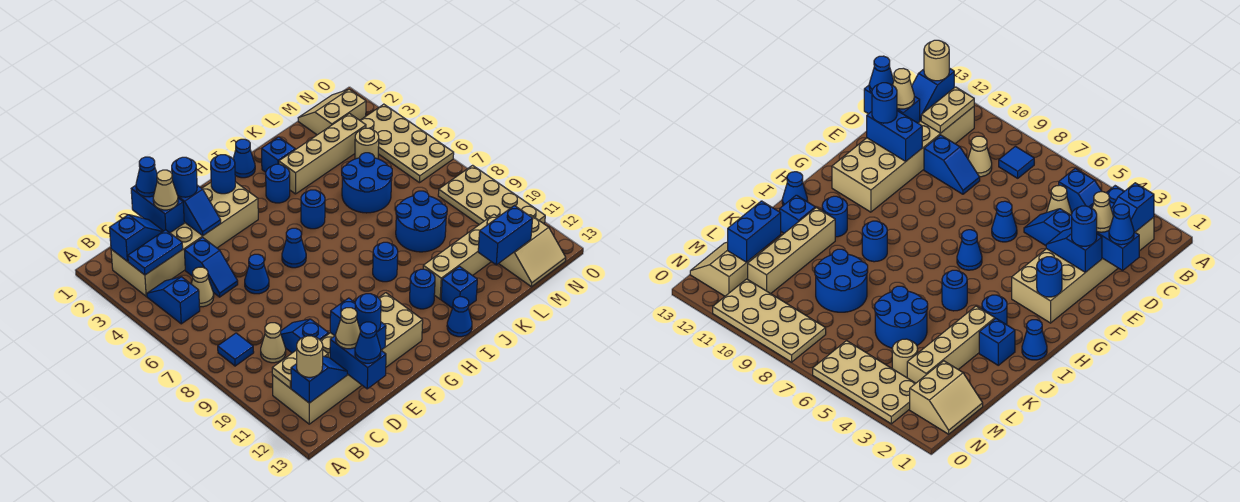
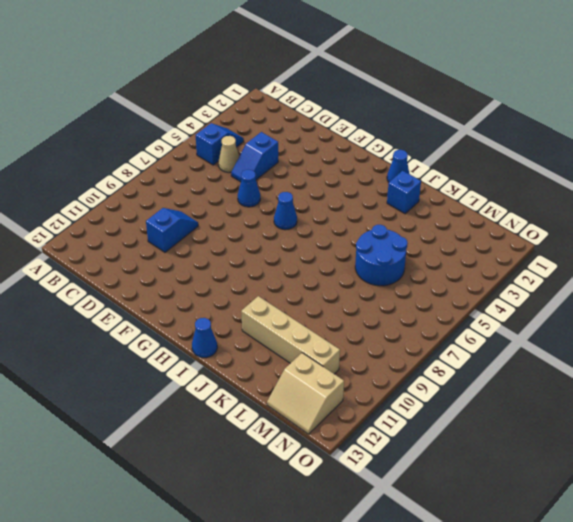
none -> tan brick B2:G3 level 1
none -> blue tile B8 level 1
none -> tan brick B11:G12 level 1
none -> tan cone C9 level 1

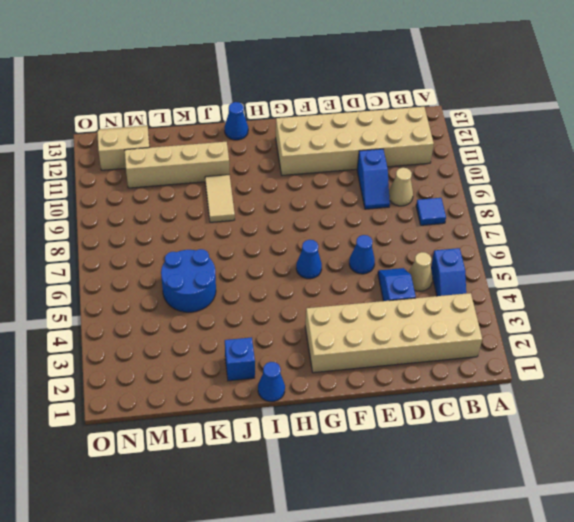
tan tile J9:J10 level 1 -> none
none -> blue round brick I3 level 1
none -> blue round brick I5 level 1
none -> blue round brick I9 level 1
none -> blue round brick I11 level 1

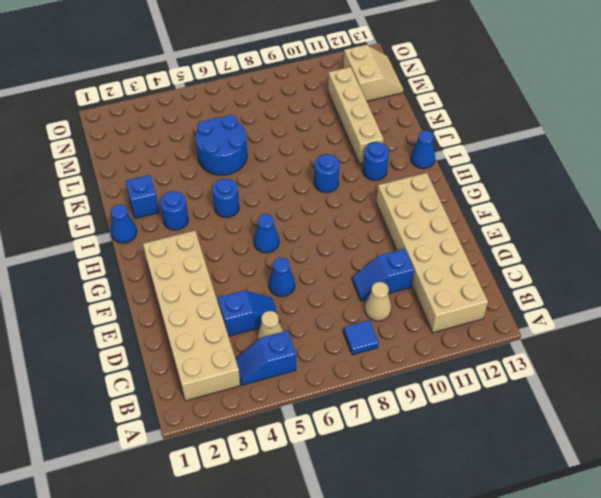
none -> tan brick J3:M3 level 1
none -> blue brick J12 level 1
none -> blue round brick K8:L9 level 1
none -> tan slope M1:N2 level 1 top 2

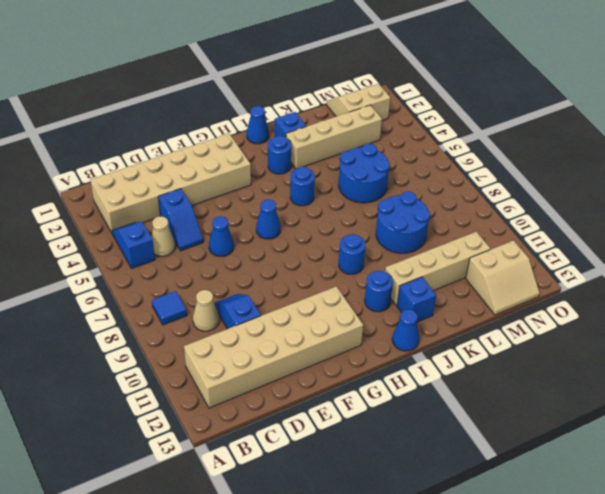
none -> tan round brick M4 level 1
none -> tan plate N3:O6 level 1
none -> tan plate N8:O11 level 1
none -> blue slope B2:C2 level 2 top B

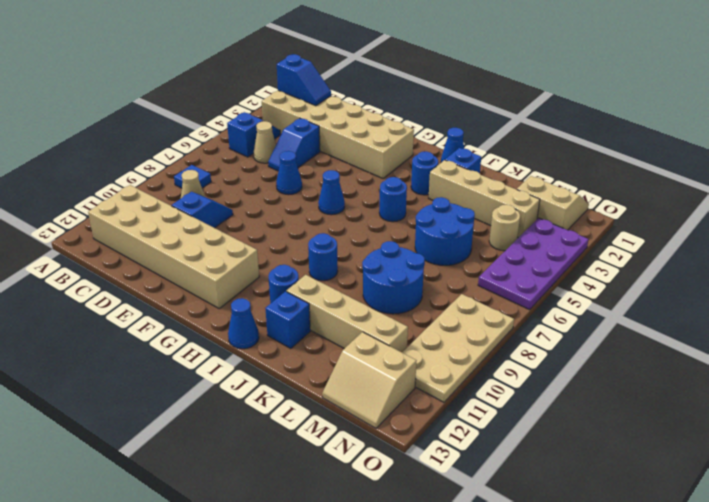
purple plate N3:O6 level 1 -> tan plate N3:O6 level 1
none -> blue plate B3:C3 level 2
none -> tan plate B11:C11 level 2
none -> blue slope B12:C12 level 2 top B
none -> blue brick D1:D2 level 2

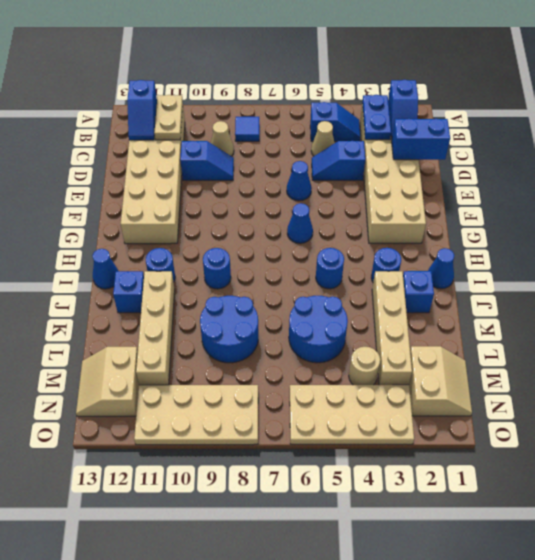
none -> blue brick D12:D13 level 2
none -> blue slope E2:E3 level 2 top 2
none -> blue brick E11:E12 level 2
none -> blue round brick G2 level 2

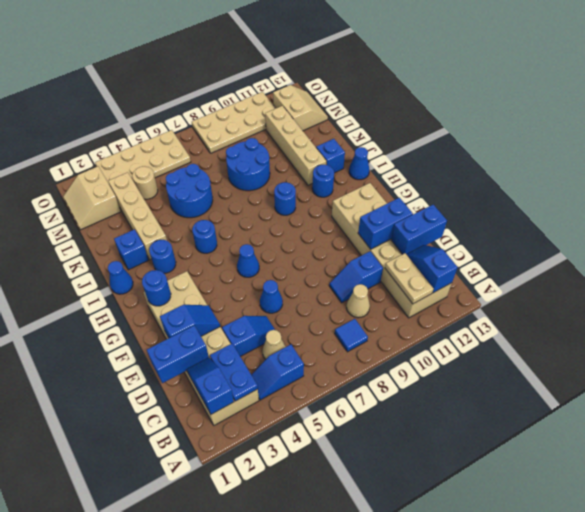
none -> blue brick L12:M12 level 2
none -> tan round brick B12 level 3
none -> blue cone D1 level 3
none -> tan cone D2 level 3

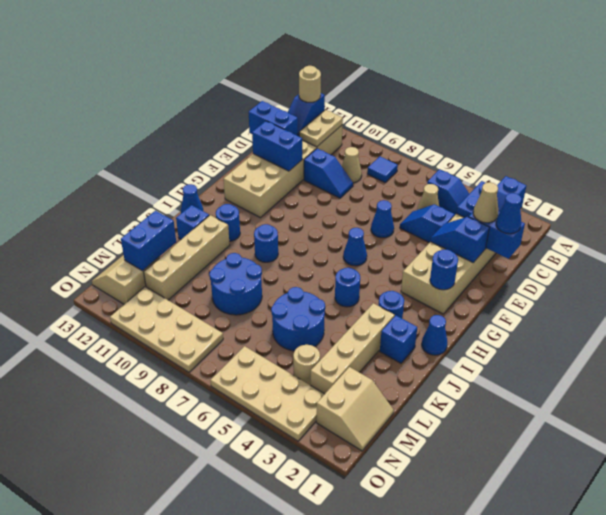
none -> tan cone D12 level 3
none -> blue cone D13 level 3
none -> blue round brick E2 level 3
none -> blue round brick E12 level 3

